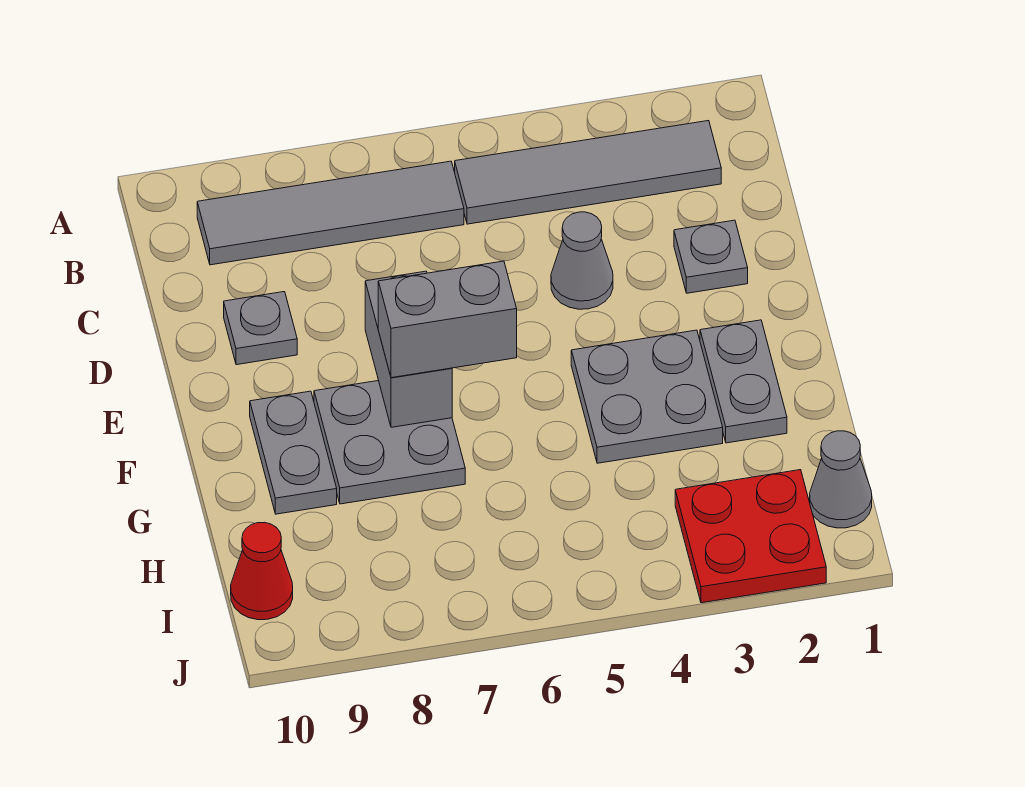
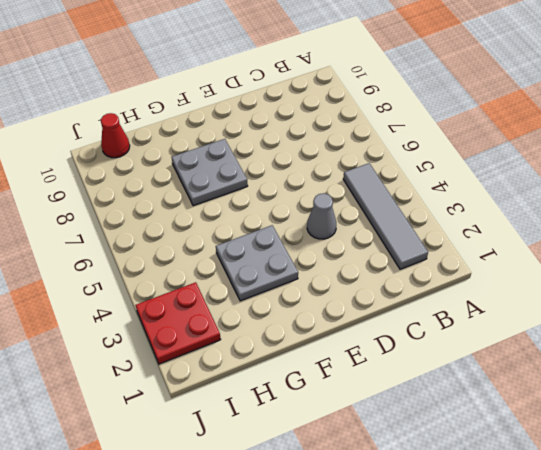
none -> grey tile B6:B9 level 1
none -> grey plate D2 level 1
none -> grey plate D9 level 1

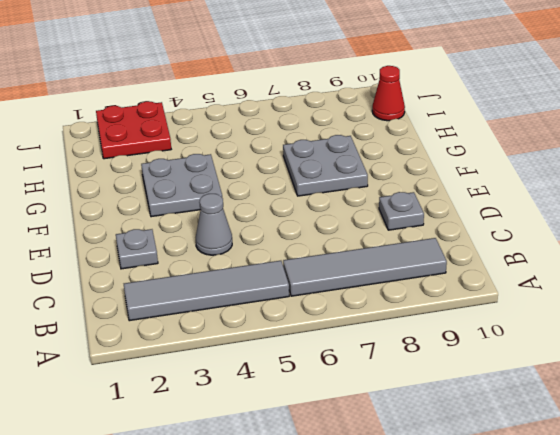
none -> grey plate F2:G2 level 1
none -> grey plate F9:G9 level 1
none -> grey cone I1 level 1

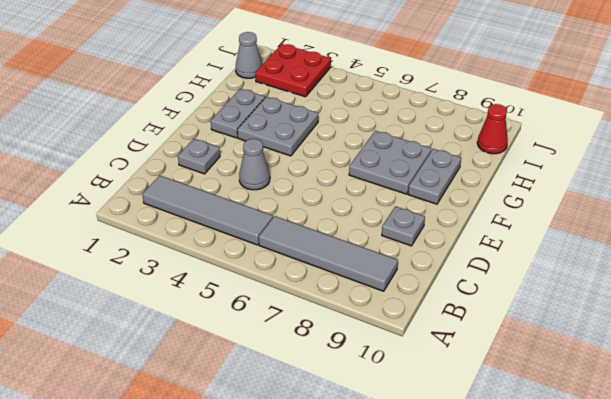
none -> grey brick E7:F7 level 2
none -> grey brick F6:F7 level 3

